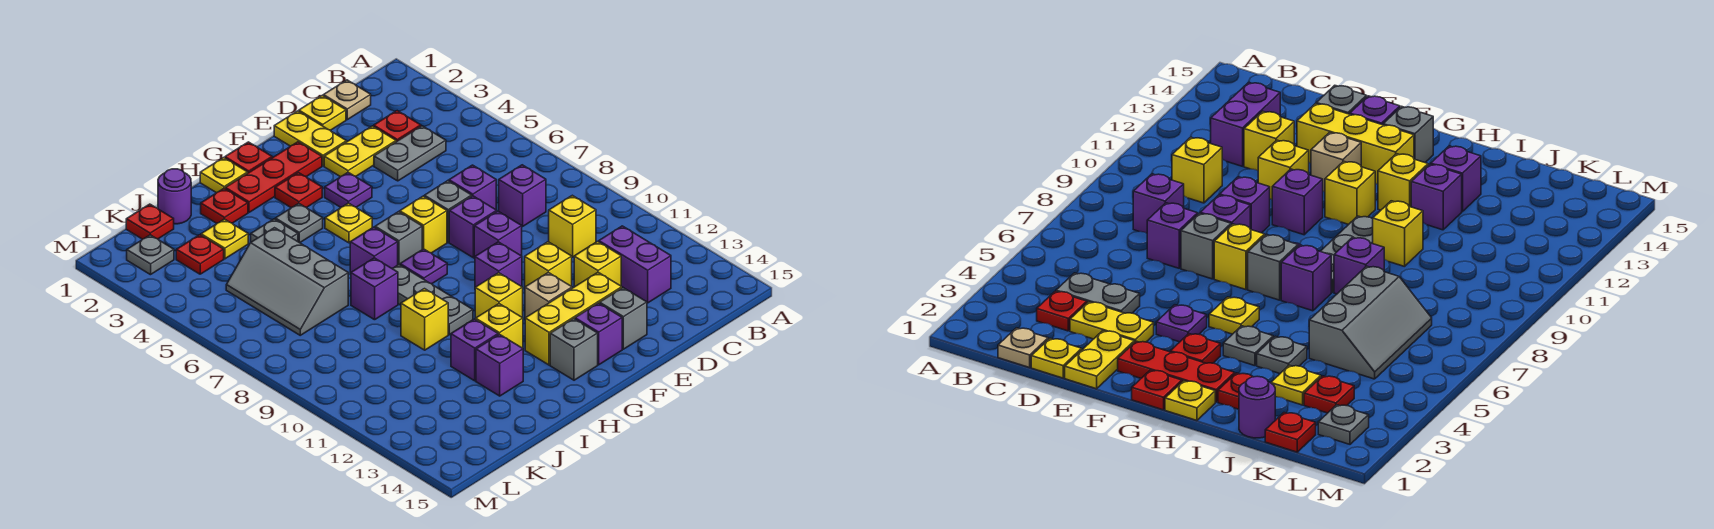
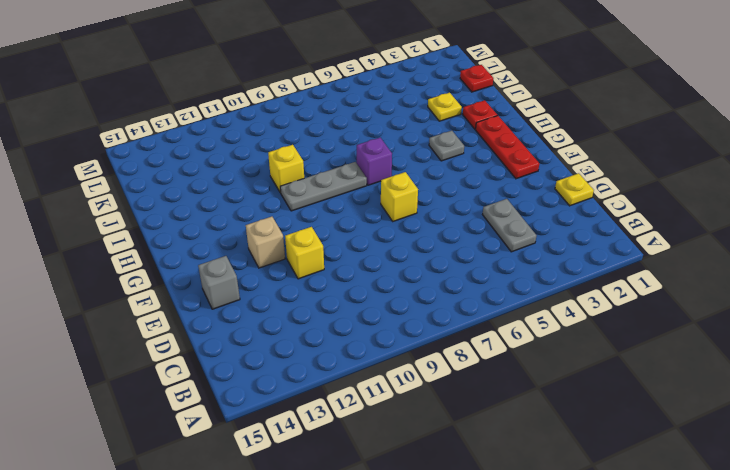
none -> tan plate C1 level 1
none -> red plate C3 level 1
none -> purple brick C8 level 1
none -> yellow brick C10 level 1

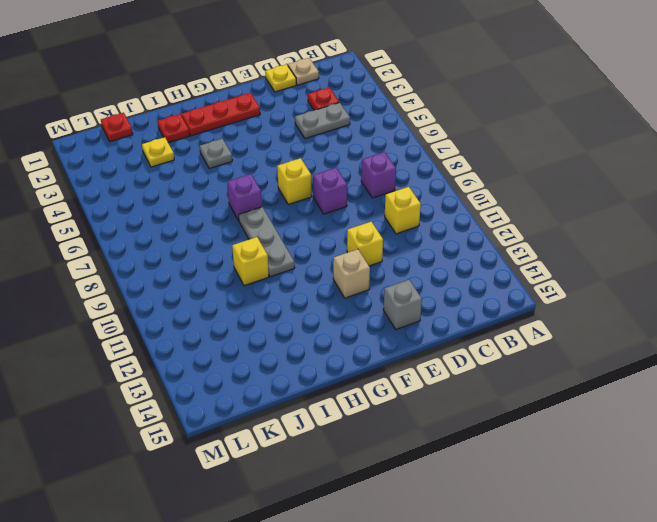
none -> purple brick C12:C13 level 1
none -> yellow plate D3:E3 level 1
none -> purple brick D7 level 1
none -> yellow brick D12 level 1

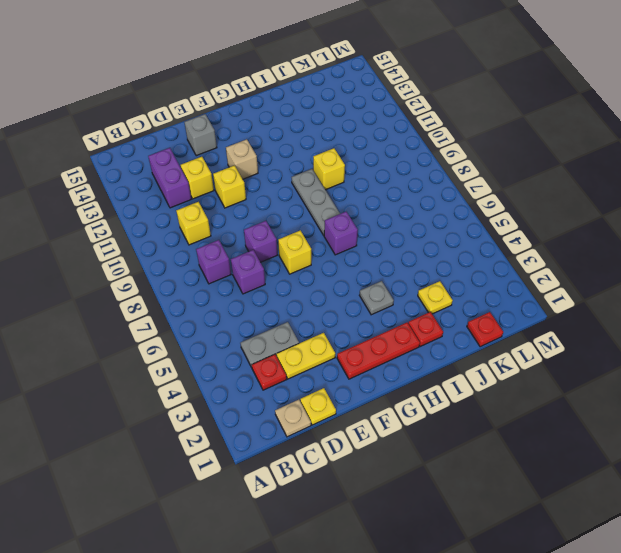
none -> yellow plate E1:E2 level 1
none -> grey brick E7 level 1
none -> purple brick E9 level 1
none -> yellow brick E13:G13 level 1

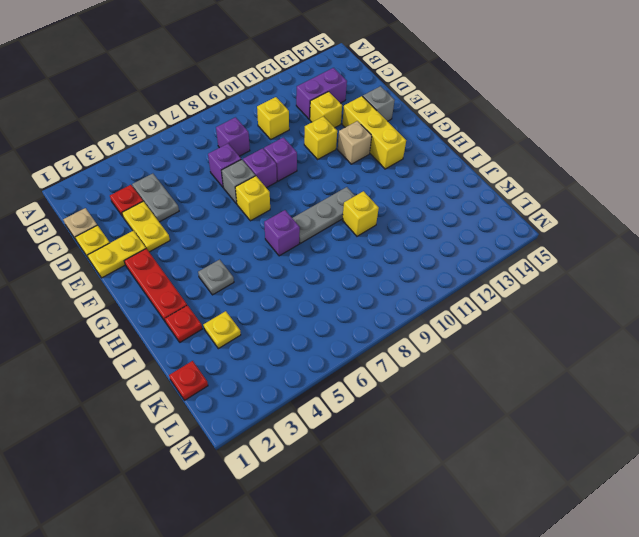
none -> purple plate F4 level 1
none -> purple brick F10 level 1
none -> purple brick F14 level 1
none -> red plate G1 level 1

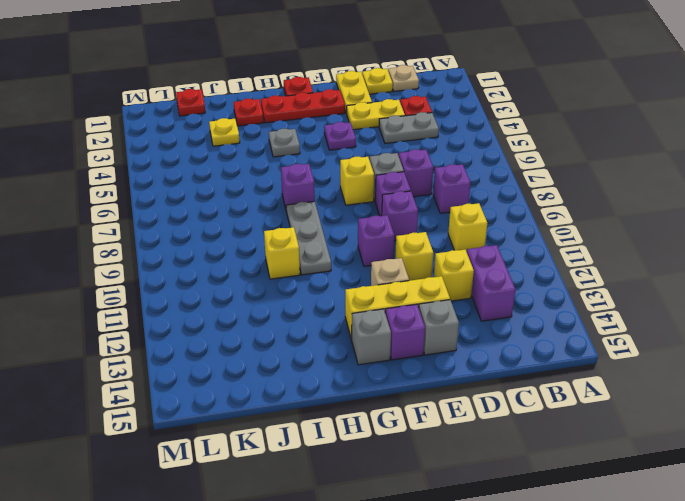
none -> red plate G3 level 1
none -> yellow plate G5 level 1
none -> grey brick G7 level 1
none -> purple plate G8 level 1

